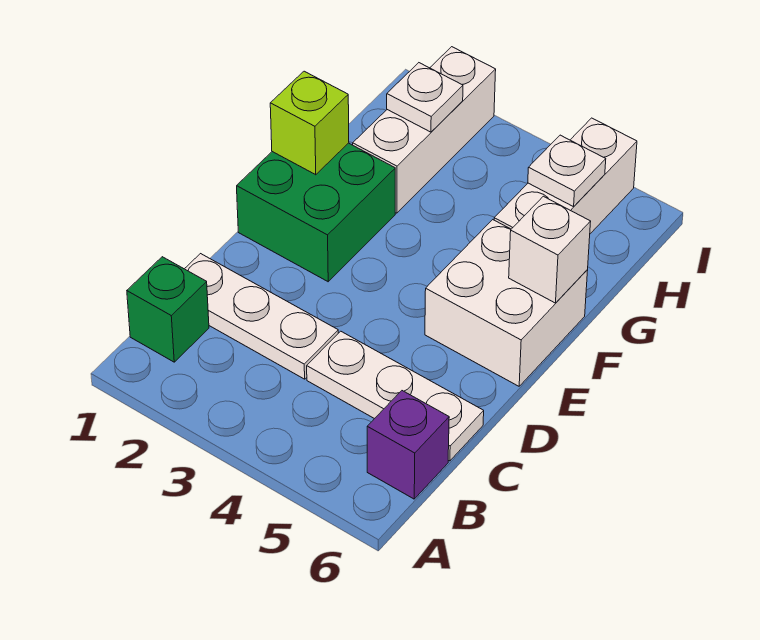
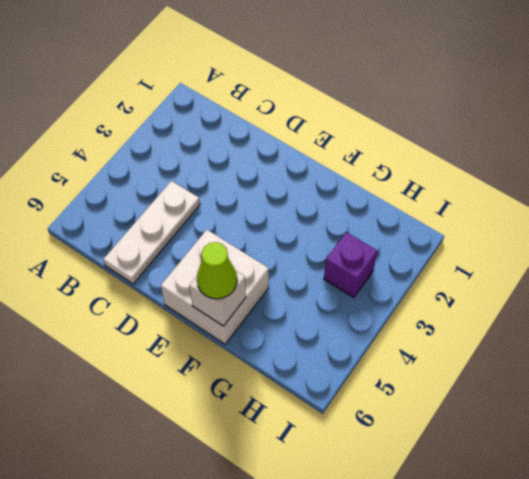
lime cone F6 level 3 -> none
purple brick H3 level 1 -> purple brick B6 level 1
none -> green brick B1 level 1
none -> white plate C1:C3 level 1
none -> green brick E1:F2 level 1

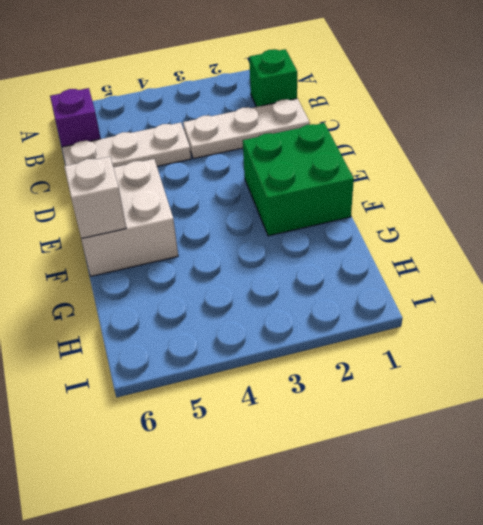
none -> white brick G2:I2 level 1
none -> white brick G5:I5 level 1
none -> lime brick F1 level 2

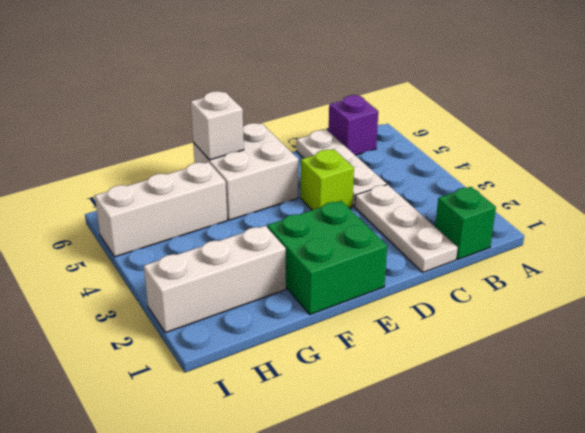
lime brick D4 level 1 -> lime brick F1 level 2
none -> white plate H2 level 2
none -> white plate H5 level 2

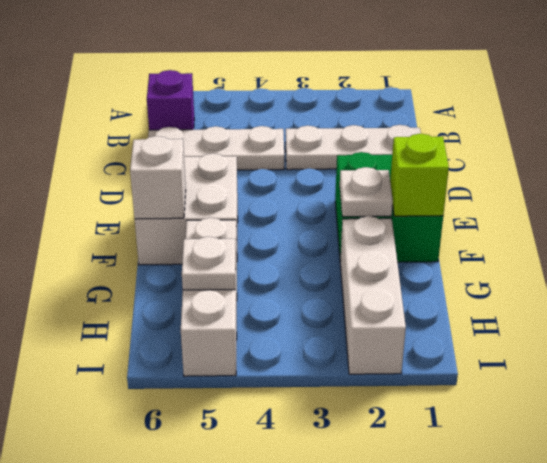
white plate F2 level 2 -> white plate H2 level 2
none -> green brick B1 level 1

